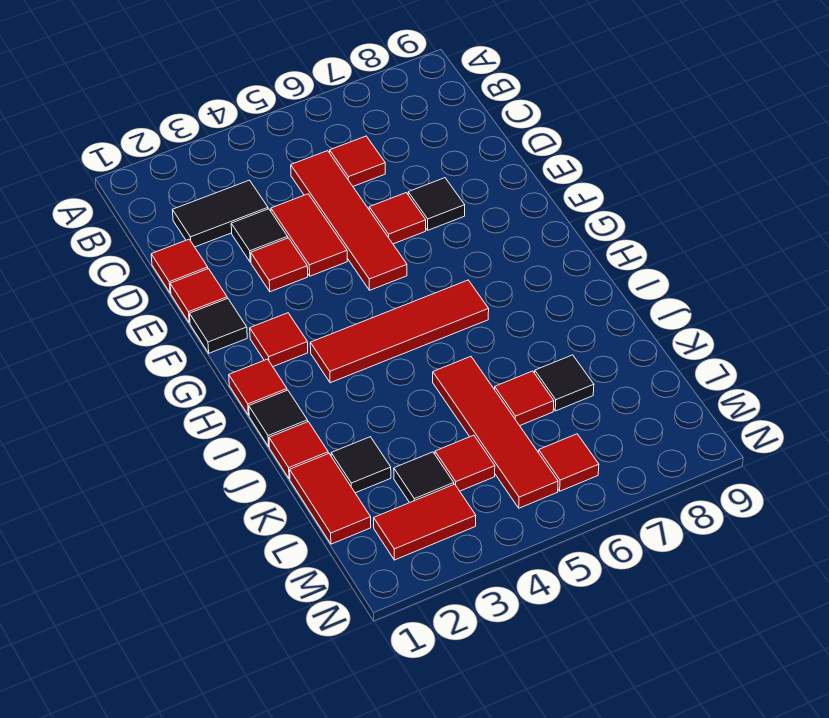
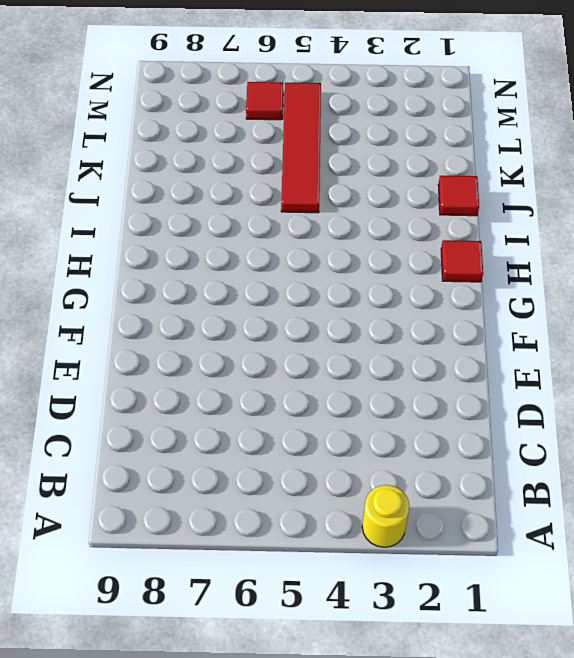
yellow round brick A3 level 1 -> none
none -> black tile C2:C3 level 1
none -> red tile C5:F5 level 1
none -> red tile C6 level 1

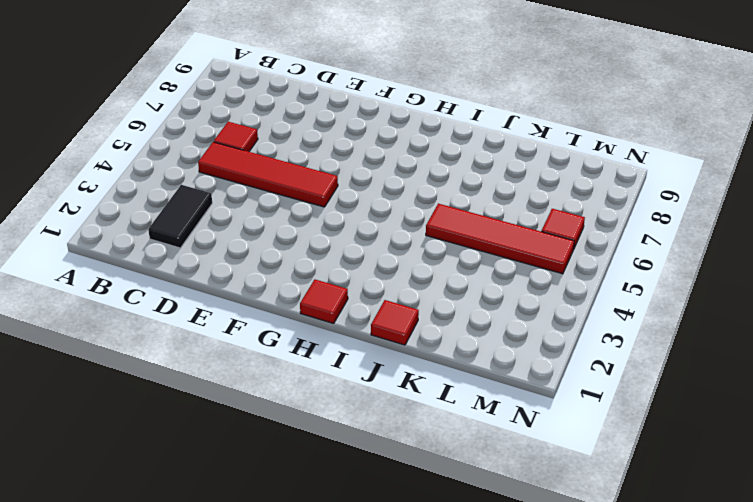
none -> red tile D1 level 1
none -> black tile D3 level 1
none -> red tile D4:E4 level 1

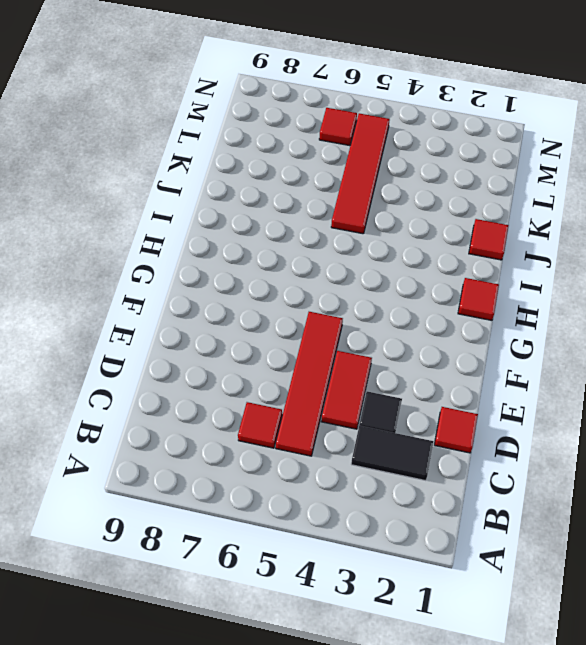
none -> red tile E1 level 1
none -> red tile E3 level 1
none -> red tile E6 level 1

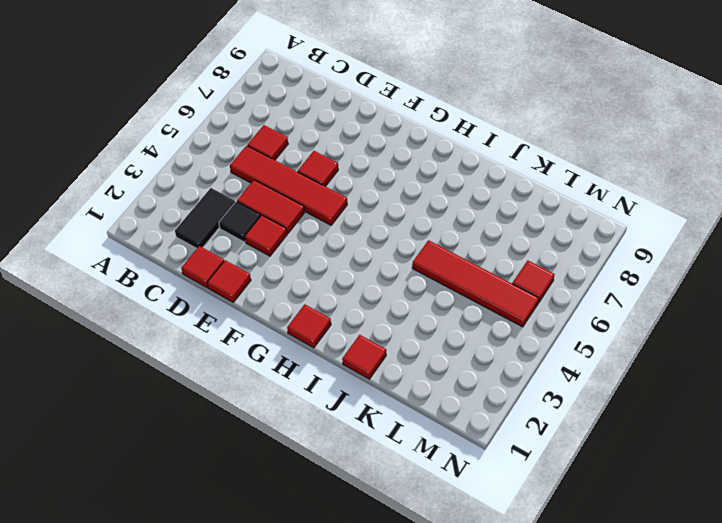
none -> black tile E7 level 1
none -> black tile F1 level 1
none -> red tile G2 level 1

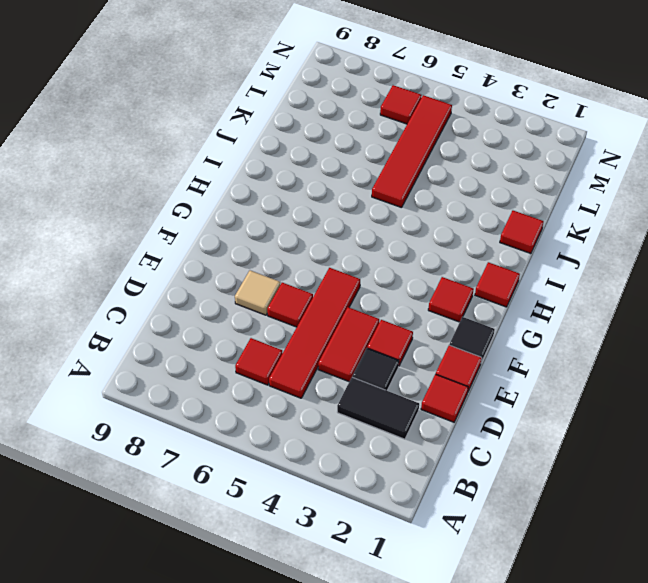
tan tile E7 level 1 -> black tile E7 level 1
none -> red tile H3:H6 level 1
none -> black tile I1 level 1
none -> red tile K1:L1 level 1

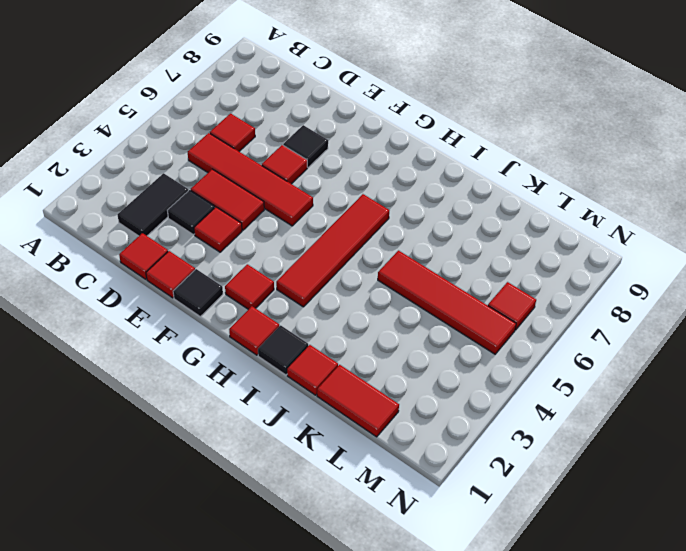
none -> black tile K2 level 1
none -> red tile K6 level 1
none -> black tile K7 level 1

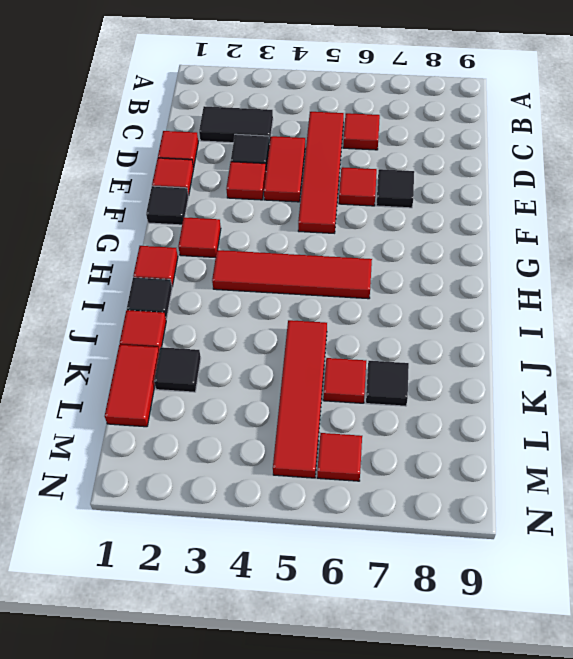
none -> black tile L3 level 1
none -> red tile L4 level 1
none -> red tile M2:M3 level 1

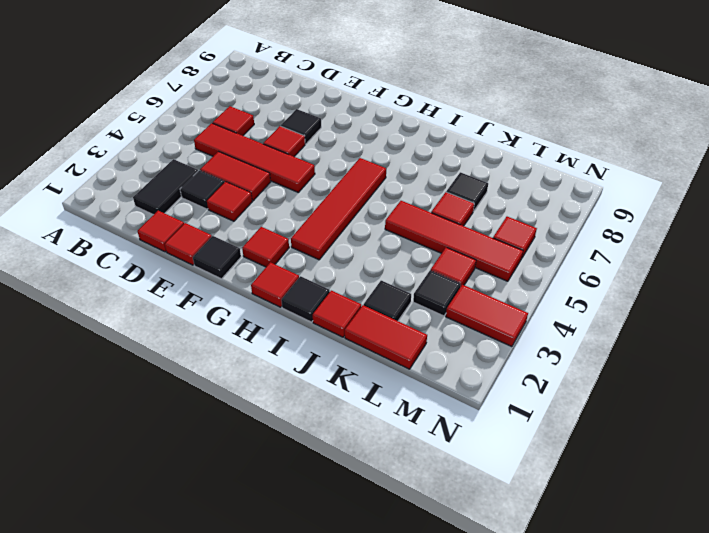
red tile M3:N3 level 1 -> red tile M2:M3 level 1

